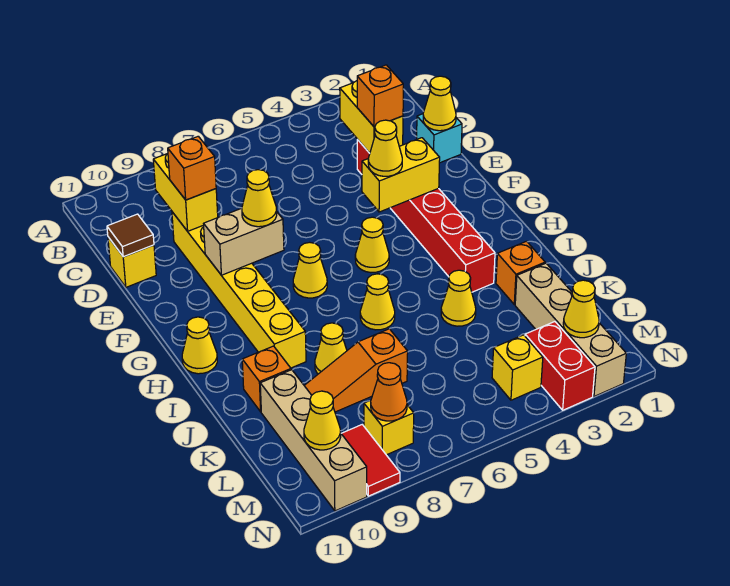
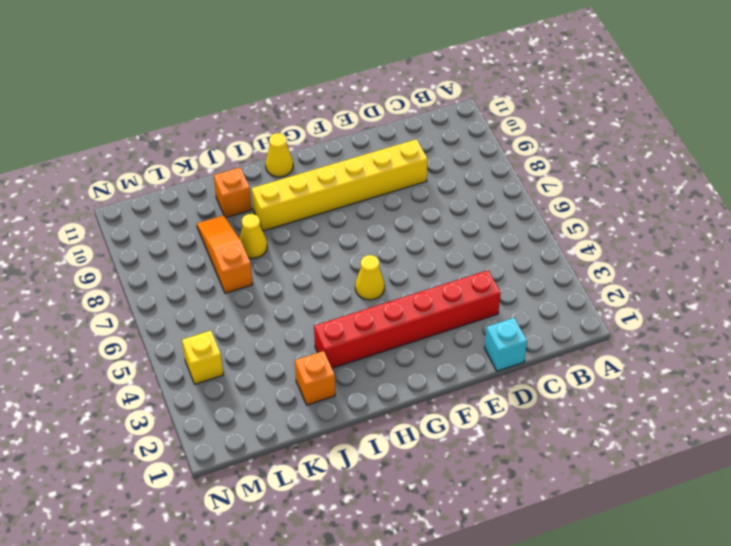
none -> yellow brick D11 level 1
none -> yellow cone G7 level 1
none -> yellow cone I6 level 1
none -> yellow cone J4 level 1

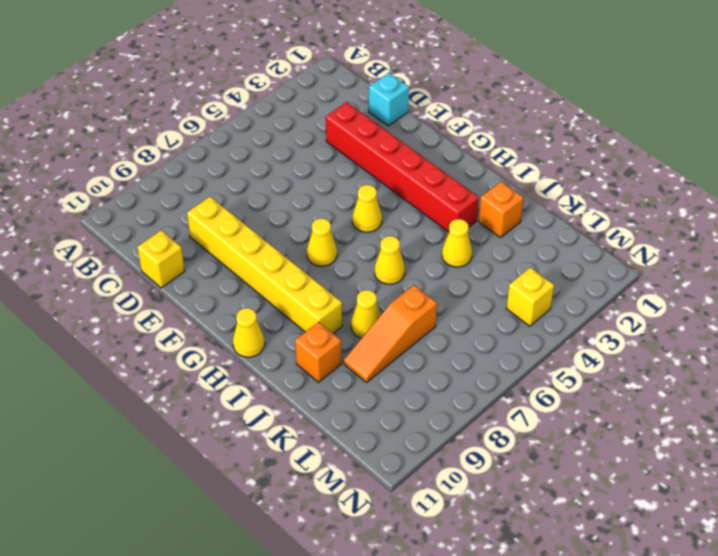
none -> tan brick K2:N2 level 1
none -> tan brick K10:N10 level 1
none -> red brick M3:N3 level 1
none -> yellow brick M8 level 1

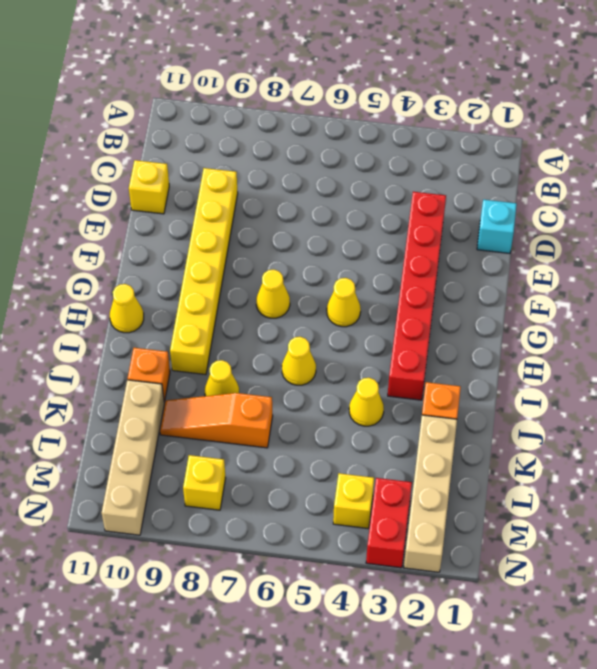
none -> red tile M9:N9 level 1
none -> yellow brick C3:D3 level 2
none -> yellow brick C9:D9 level 2
none -> yellow cone D1 level 2

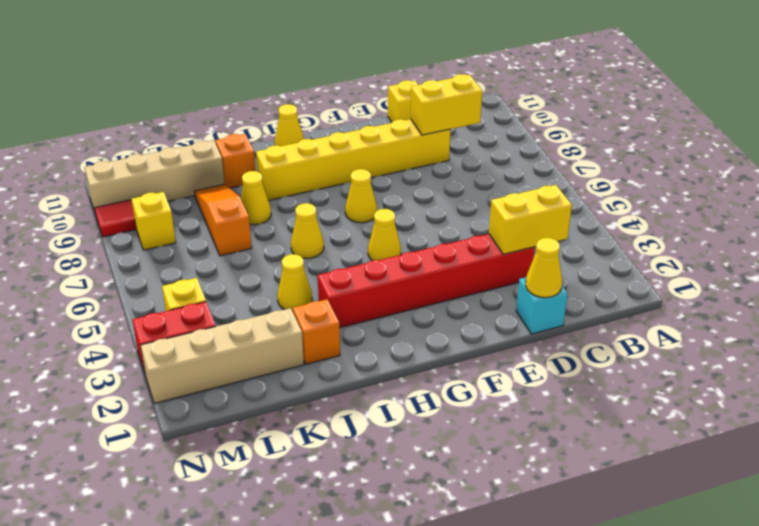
none -> brown tile D11 level 2
none -> yellow brick F3:F4 level 2
none -> tan brick F8:F9 level 2
none -> yellow cone M2 level 2

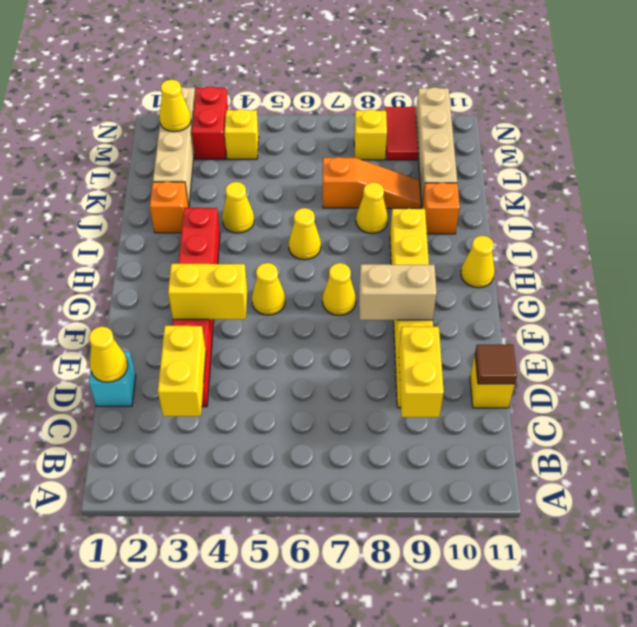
none -> orange cone M8 level 2
none -> yellow cone M10 level 2
none -> orange brick D3 level 3
none -> orange brick D9 level 3

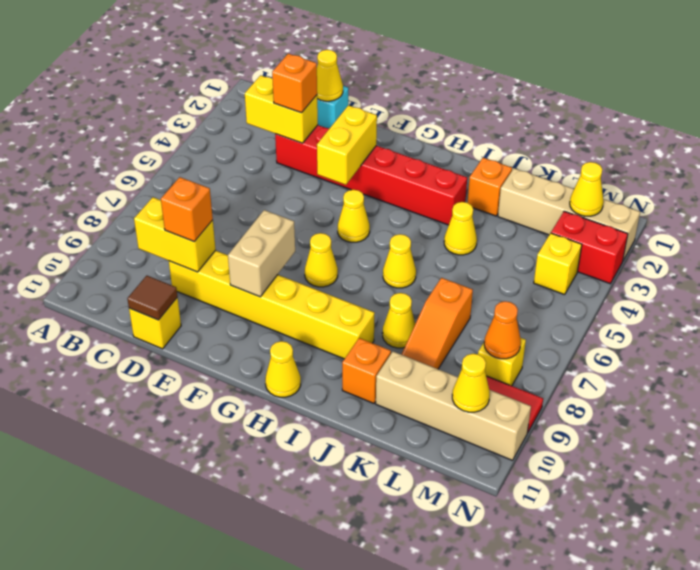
none -> yellow cone F4 level 3
none -> yellow cone F8 level 3

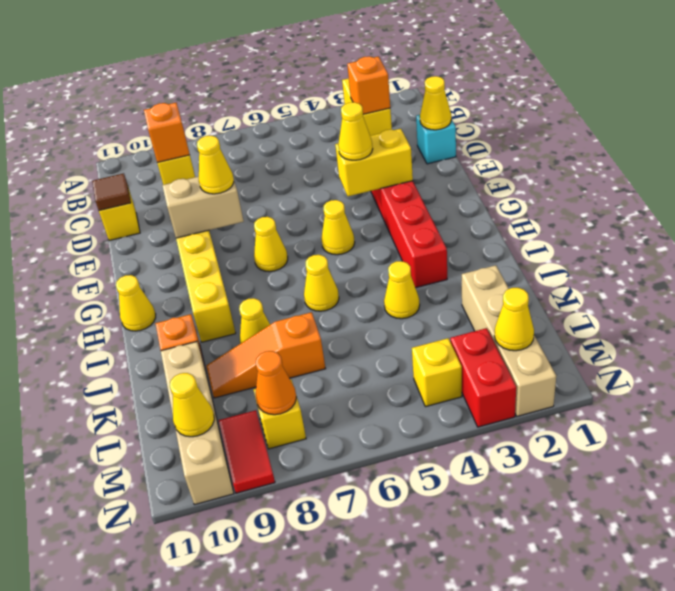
none -> orange brick J2 level 1

